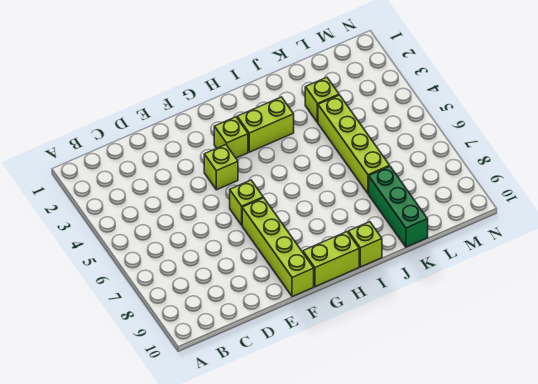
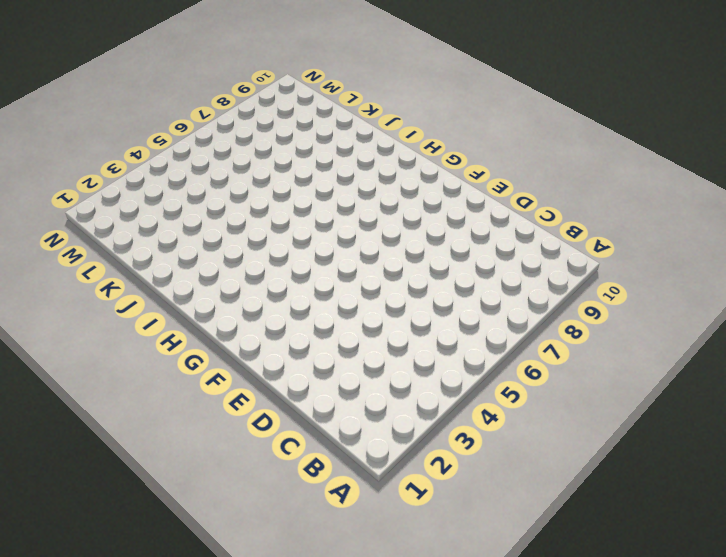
none -> lime brick F4 level 1
none -> lime brick F6 level 1

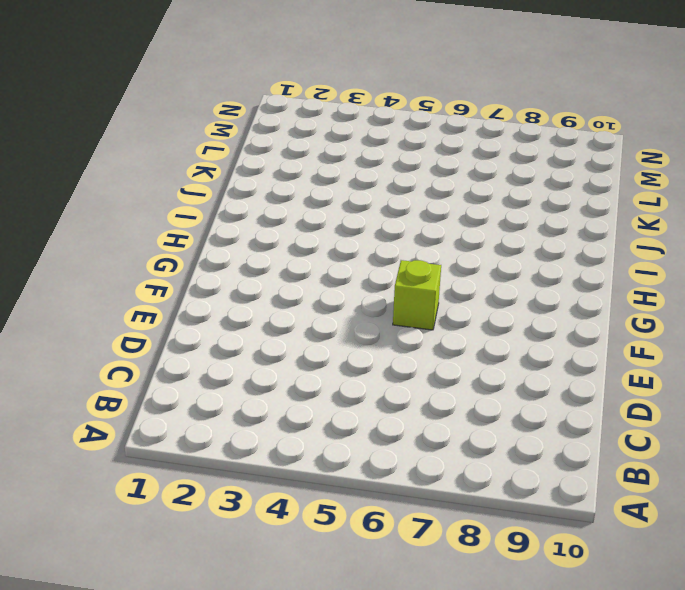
none -> lime brick F4 level 1
none -> lime brick F7:F10 level 1

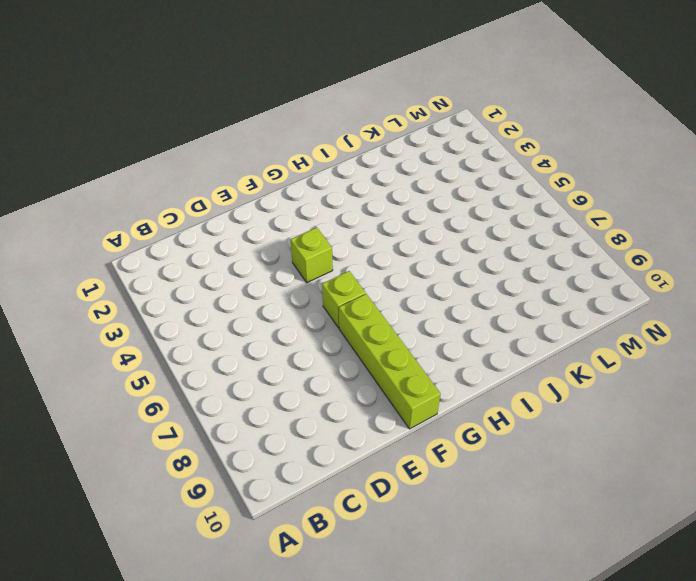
none -> lime brick G3 level 1
none -> lime brick G10:H10 level 1

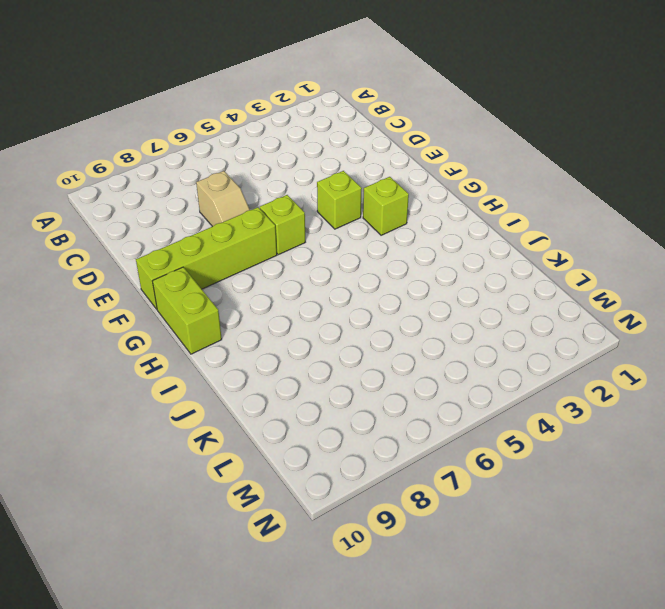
tan slope D7:E7 level 1 top D -> none
none -> lime brick H3:I3 level 1
none -> lime brick I10 level 1

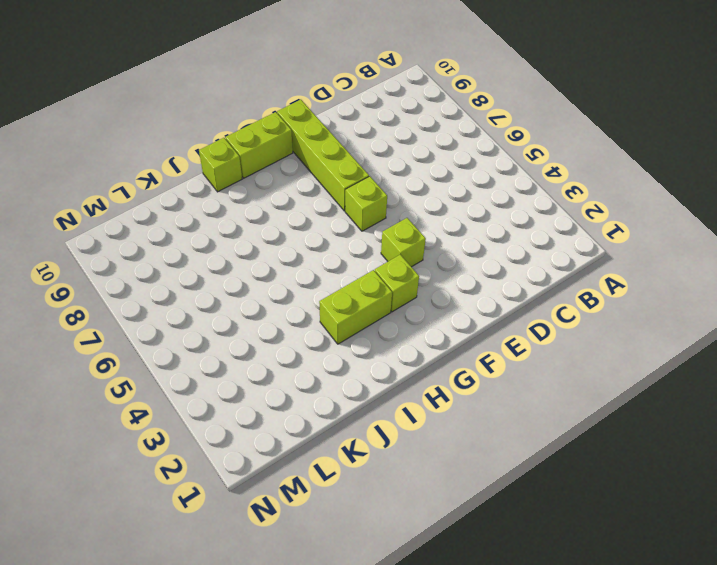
none -> lime brick K3 level 1
none -> lime brick K4:K7 level 1

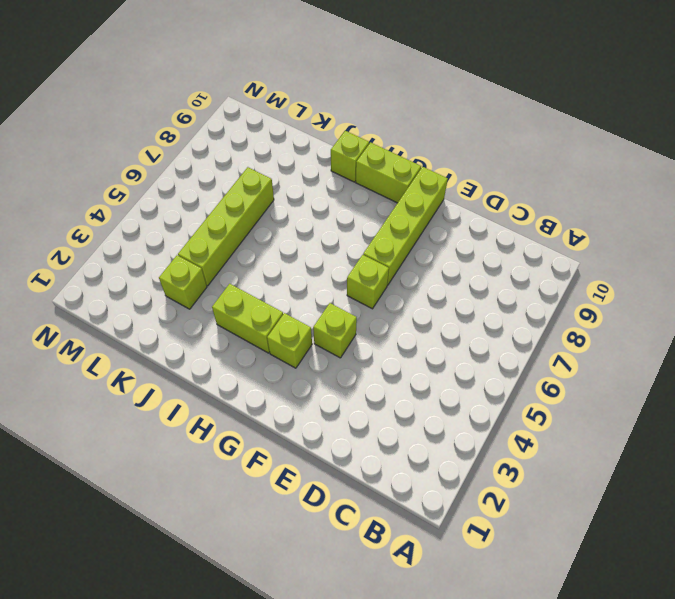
none -> green brick K8:K10 level 1

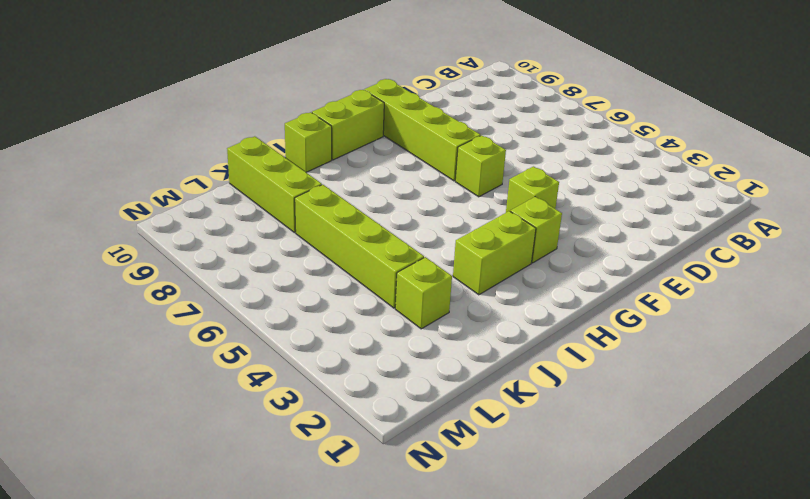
lime brick K8:K10 level 1 -> green brick K8:K10 level 1

